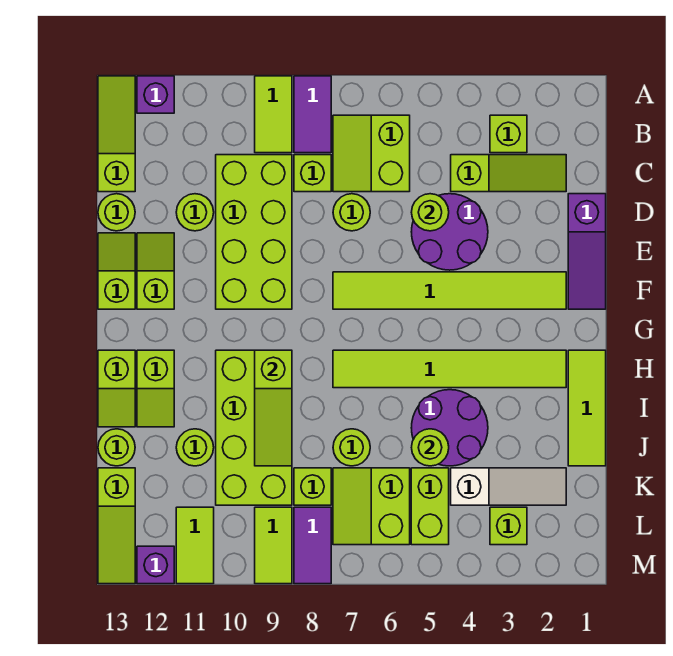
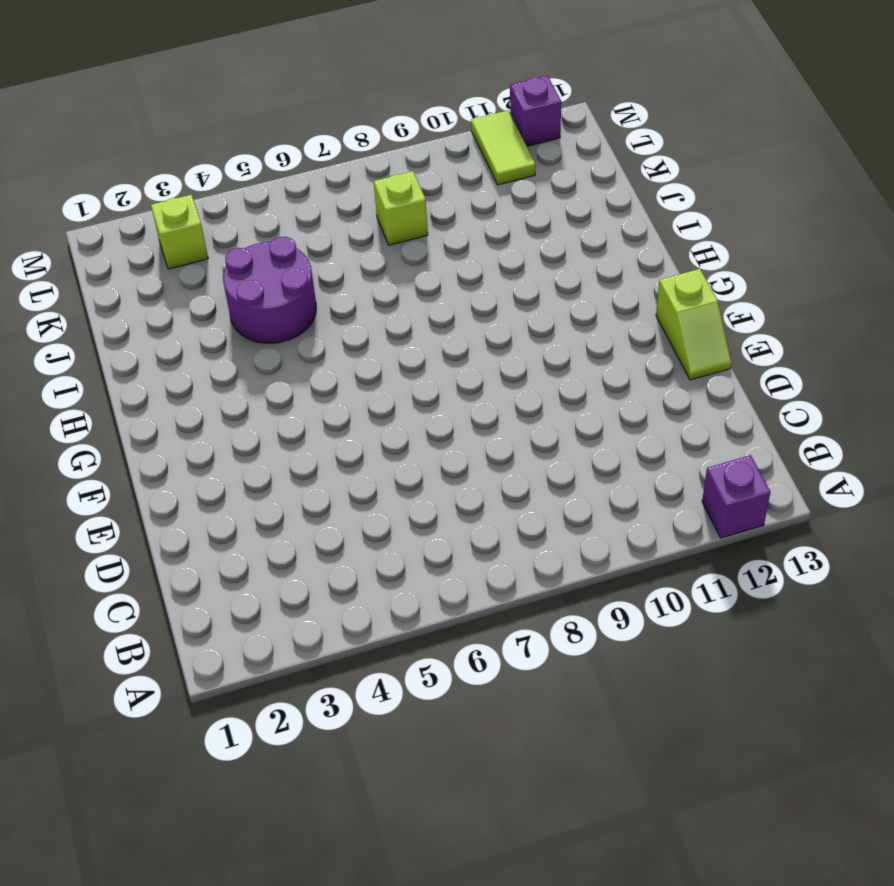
none -> purple tile A8:B8 level 1
none -> lime tile A9:B9 level 1
none -> lime slope A13:C13 level 1 top C
none -> lime brick B3 level 1

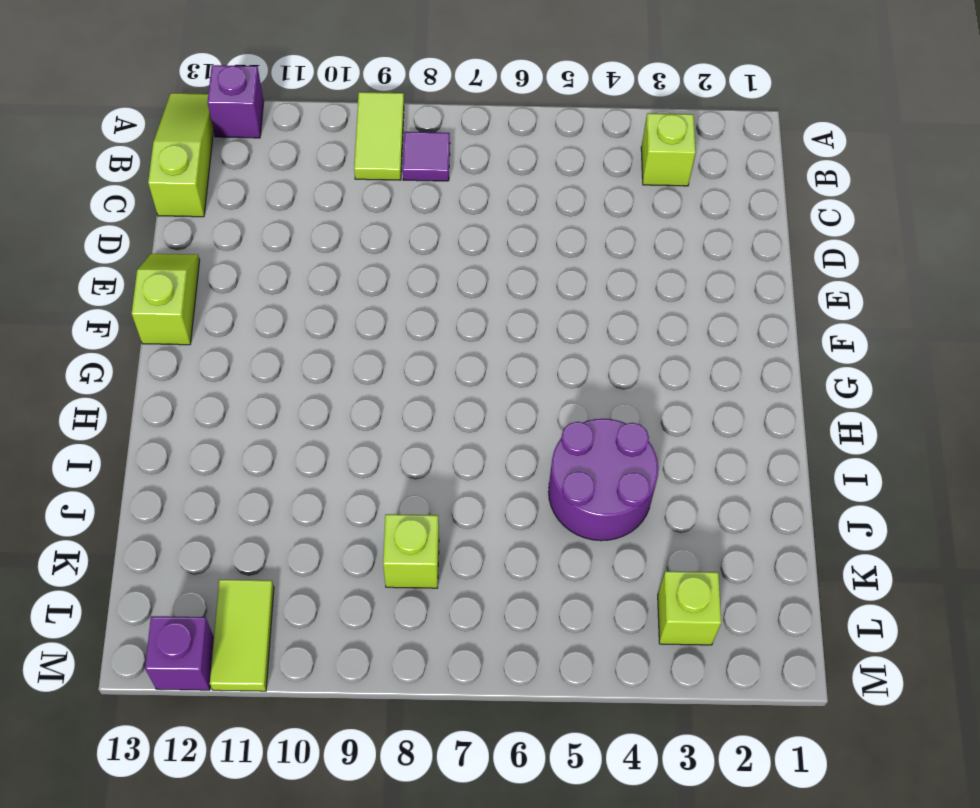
purple tile B8 level 1 -> purple tile A8:B8 level 1
none -> lime slope B6:C7 level 1 top 6
none -> lime slope C2:C4 level 1 top 4
none -> lime brick C8 level 1
none -> lime brick C9:F10 level 1

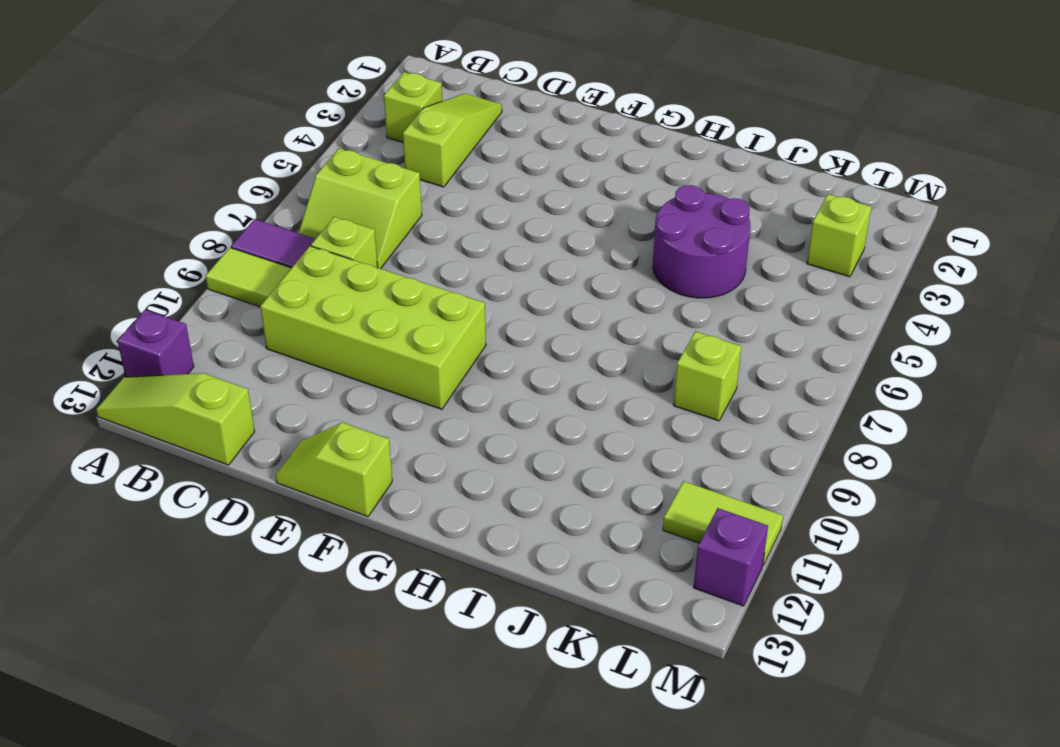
none -> purple slope D1:F1 level 1 top D
none -> purple round brick D4:E5 level 1
none -> lime round brick D7 level 1
none -> lime round brick D11 level 1

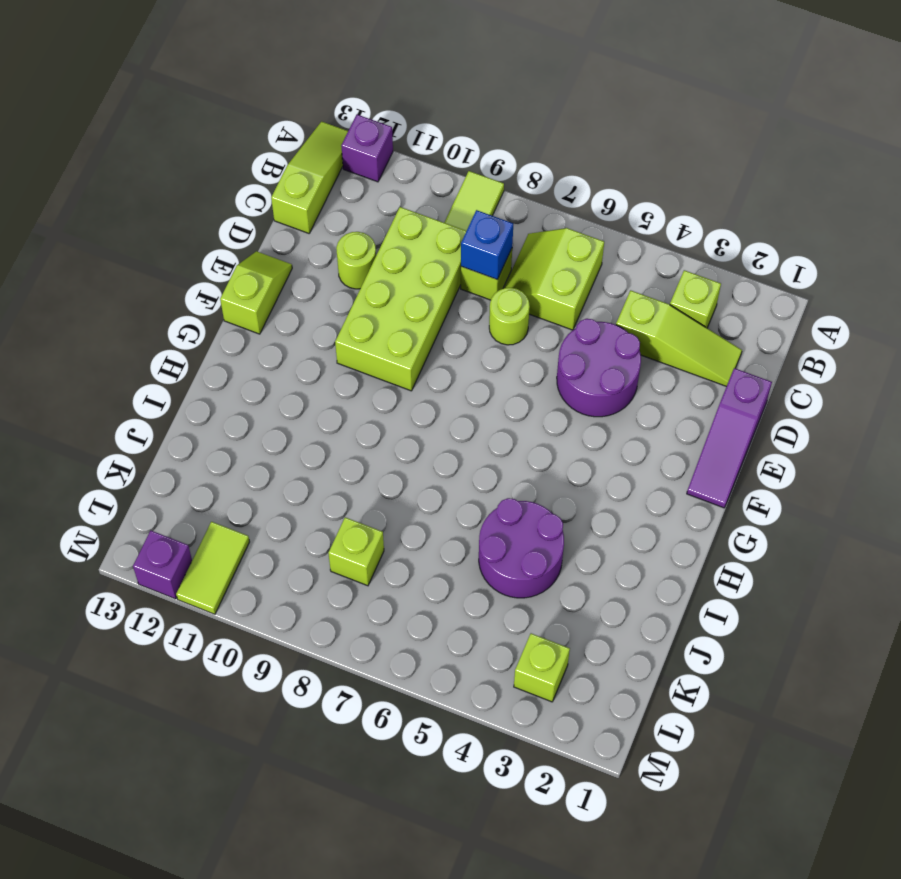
blue brick C8 level 2 -> none
none -> purple tile A8:B8 level 1
none -> lime round brick D13 level 1
none -> lime slope E12:F12 level 1 top F
none -> lime tile F2:F7 level 1

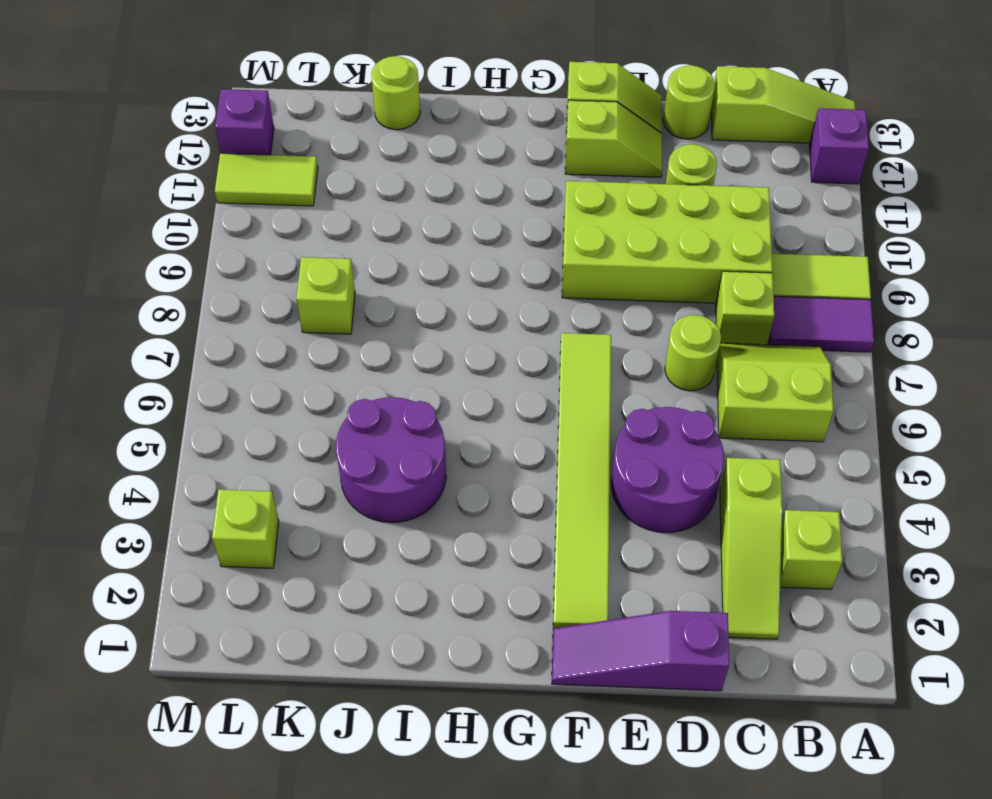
none -> lime tile H1:J1 level 1
none -> lime tile H2:H7 level 1
none -> lime brick H9:K10 level 1
none -> lime slope H12:I12 level 1 top H

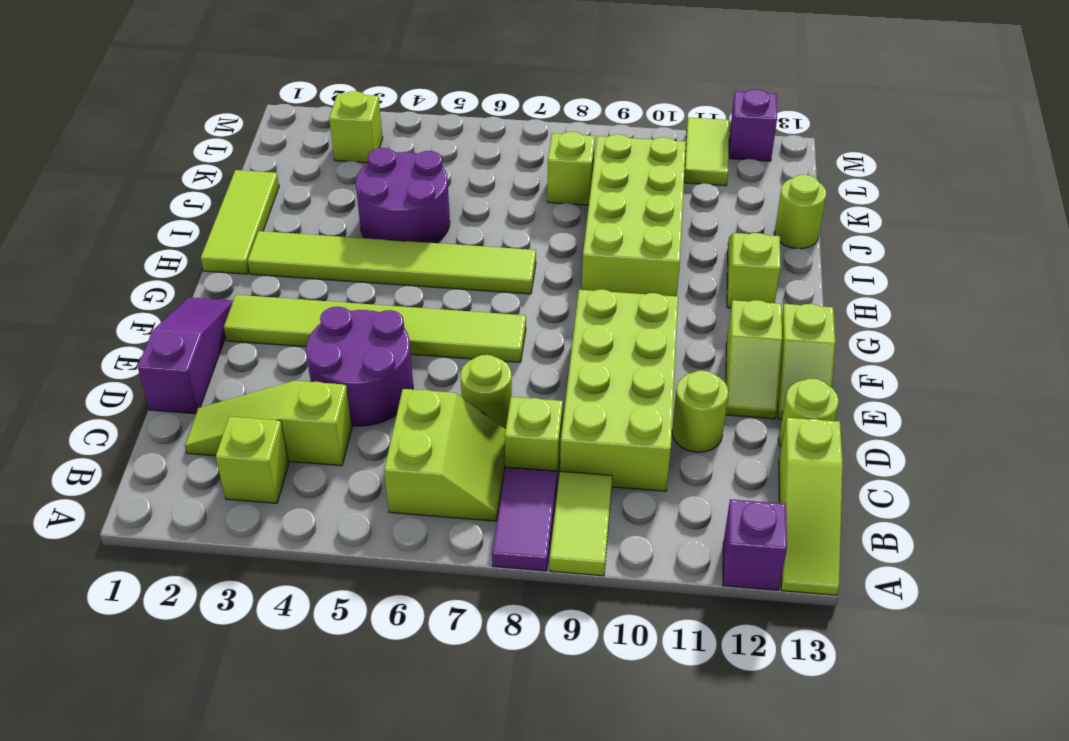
none -> lime slope H13:I13 level 1 top H
none -> lime round brick J7 level 1
none -> lime round brick J11 level 1
none -> white slope K2:K4 level 1 top 4

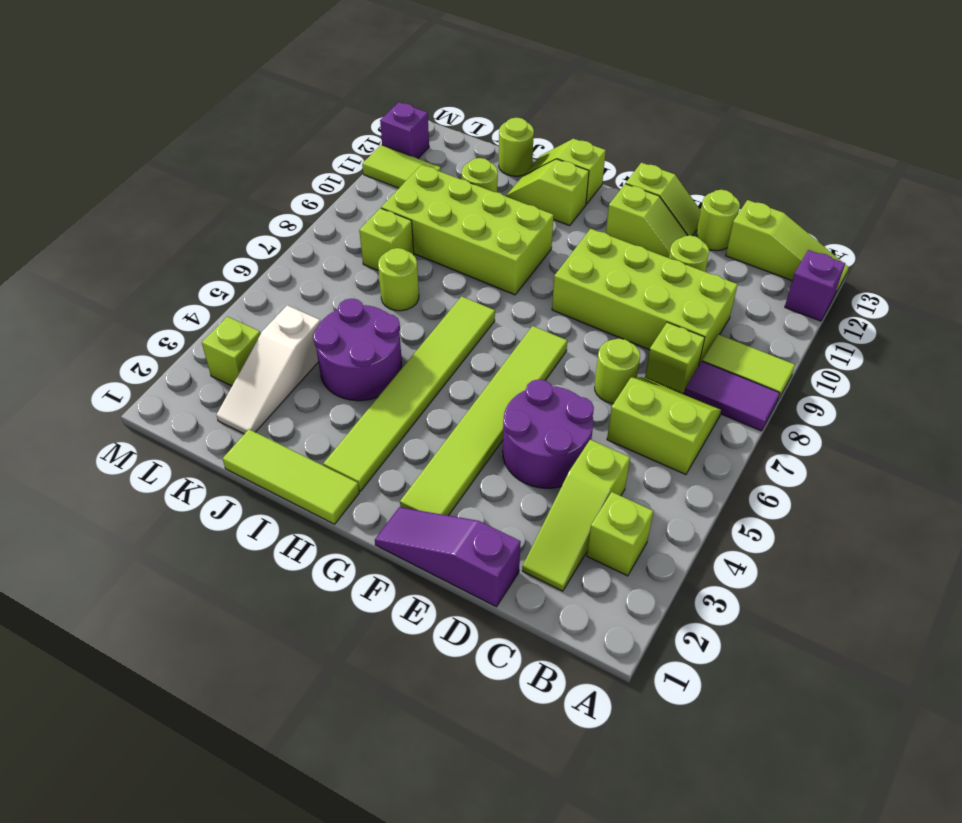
none -> lime brick K5:L5 level 1
none -> lime slope K6:L7 level 1 top 6
none -> lime slope K13:M13 level 1 top K
none -> purple tile L8:M8 level 1

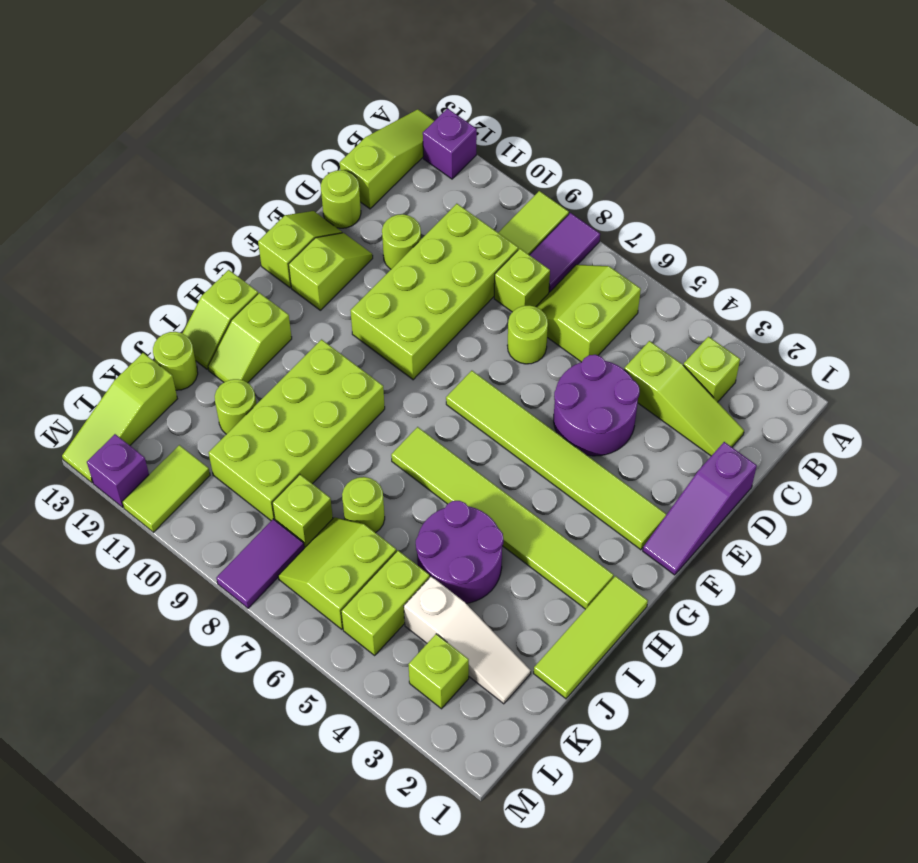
none -> lime tile L9:M9 level 1
none -> lime round brick D5 level 2
none -> lime slope H9:J9 level 2 top H
none -> lime round brick J5 level 2

